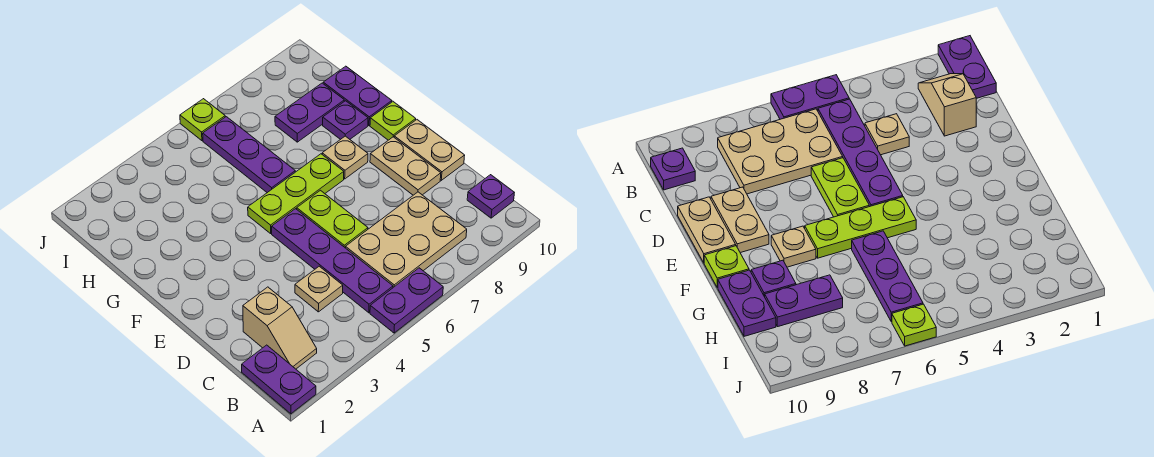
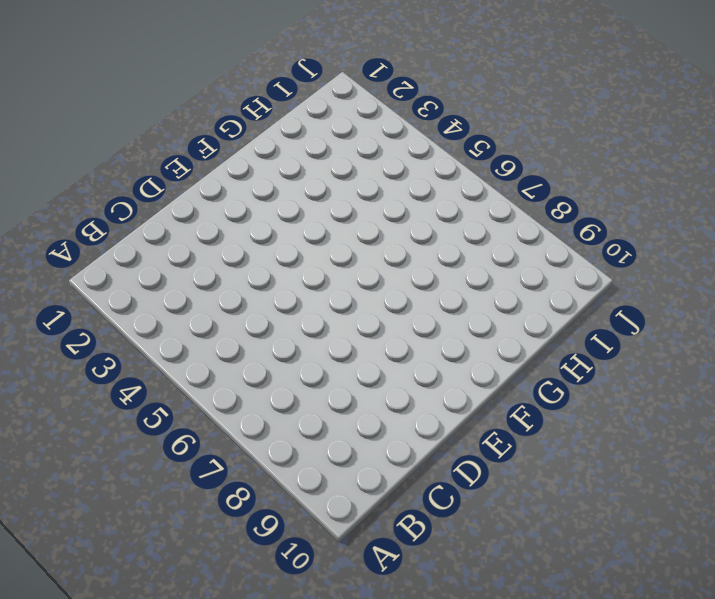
none -> purple plate A1:B1 level 1
none -> purple plate A5:A6 level 1
none -> tan slope B2:C2 level 1 top C

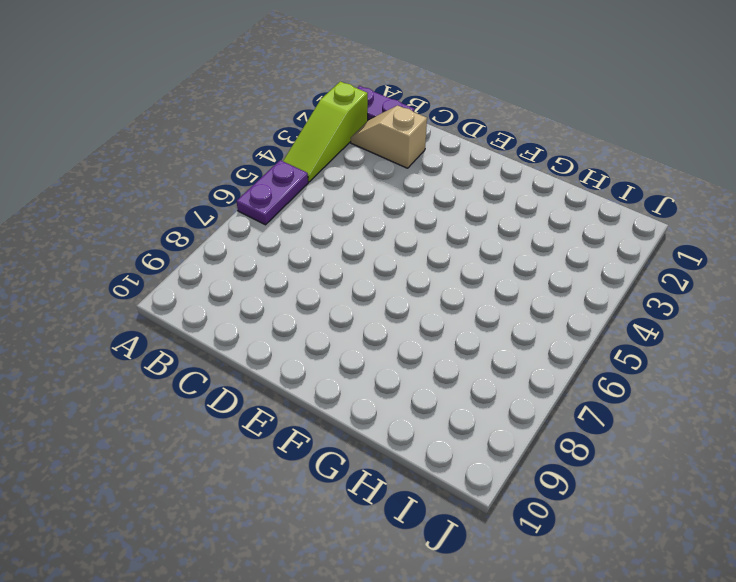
lime slope A2:A4 level 1 top 2 -> none
none -> purple plate B5:E5 level 1
none -> tan plate B6:C8 level 1
none -> purple plate B10 level 1

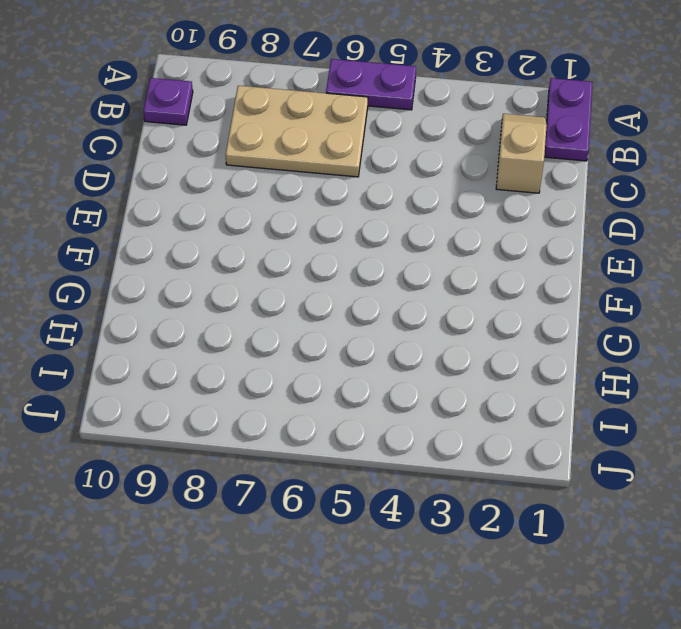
none -> purple plate B5:E5 level 1
none -> tan plate C4 level 1
none -> lime plate D6:E6 level 1

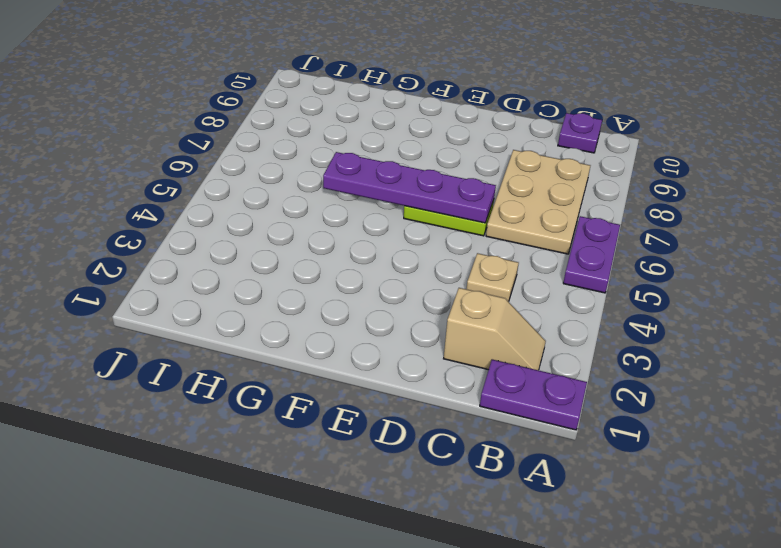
purple plate D6:G6 level 2 -> purple plate B5:E5 level 1
none -> tan plate D9:E9 level 1
none -> tan plate D10:E10 level 1
none -> lime plate F5:F7 level 1

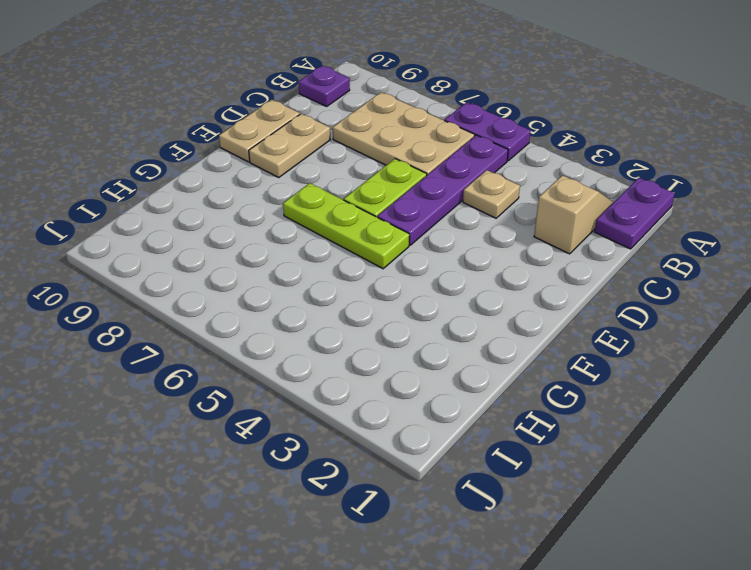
none -> tan plate F8 level 1
none -> lime plate F10 level 1
none -> purple plate G6:I6 level 1

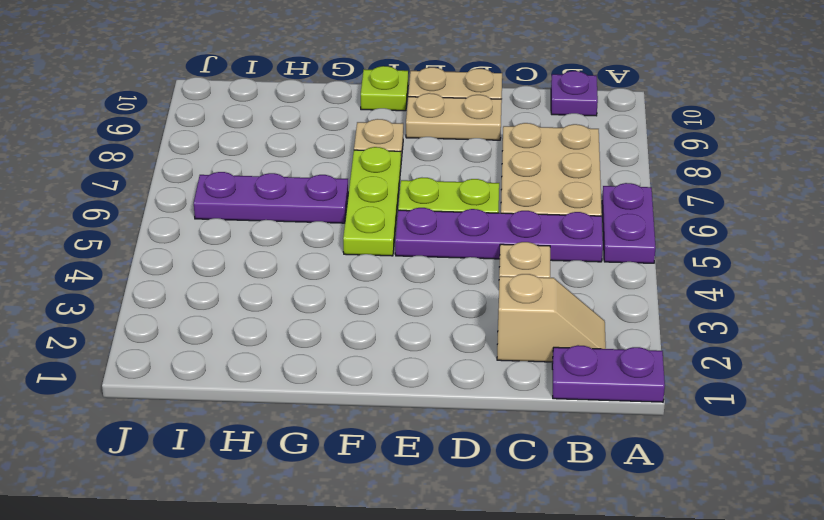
none -> purple plate G9 level 1
none -> purple plate G10:H10 level 1
none -> purple plate H8:H9 level 1

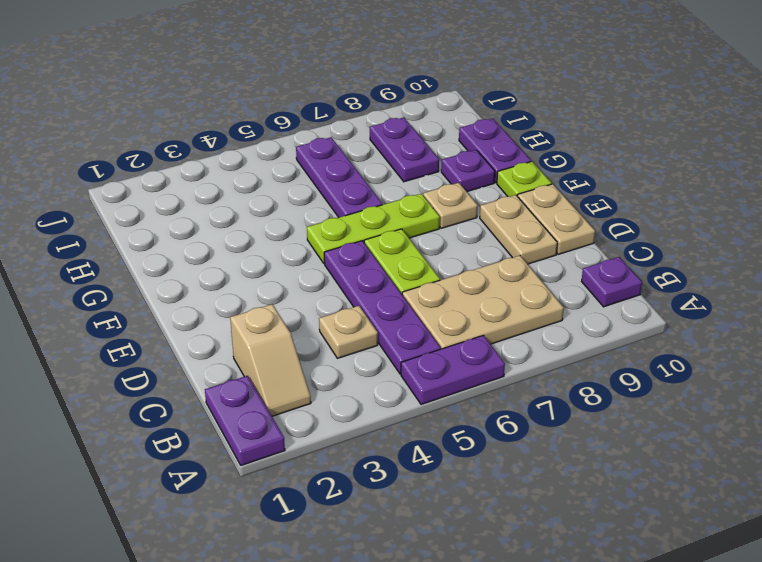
purple plate H8:I8 level 1 -> purple plate H8:H9 level 1
none -> lime plate J6 level 1

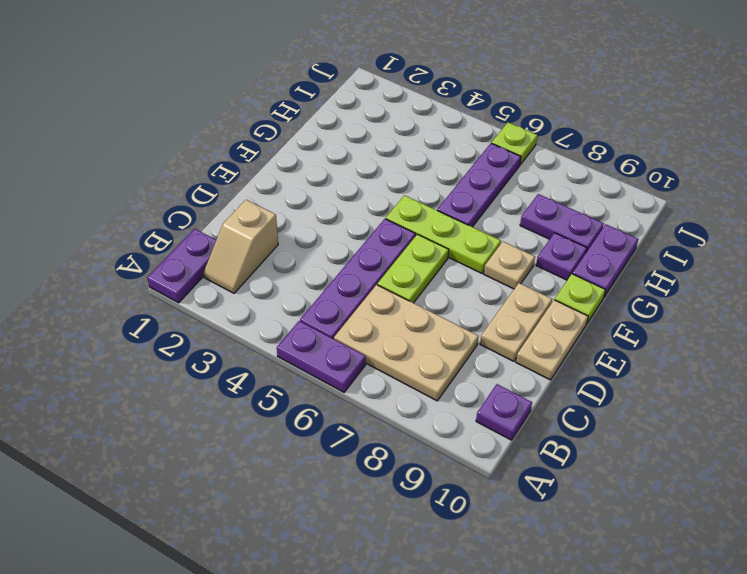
none -> tan plate C4 level 1

